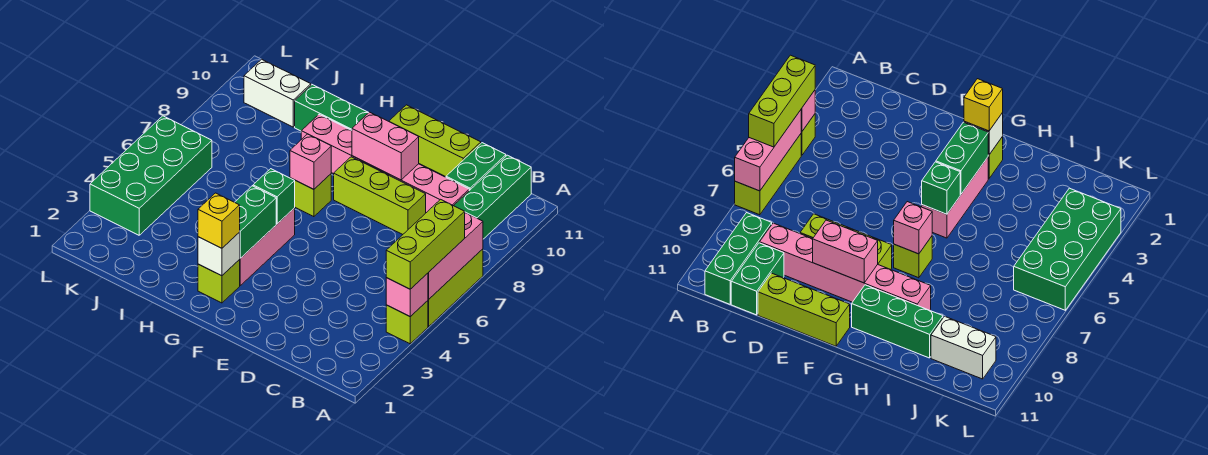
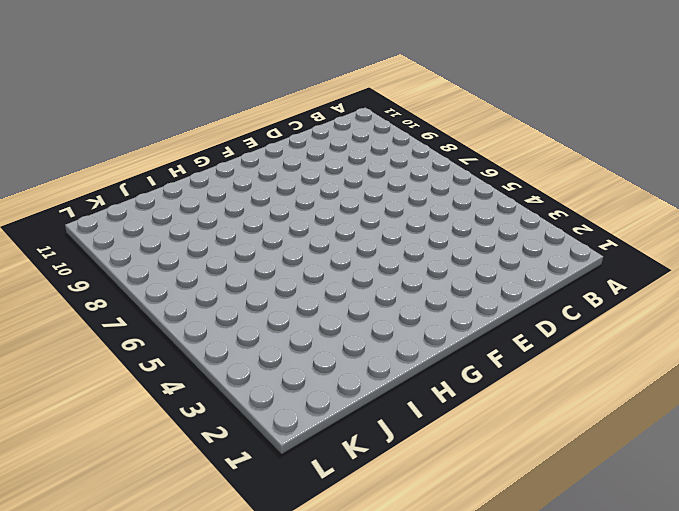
none -> lime brick A4 level 1
none -> lime brick A5:A7 level 1
none -> green brick B9:B11 level 1

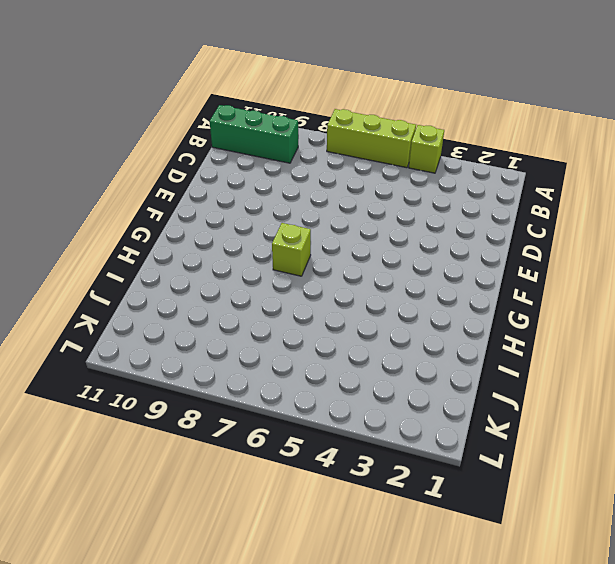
none -> pink brick C9:H9 level 1
none -> green brick C10:C11 level 1
none -> lime brick D8:F8 level 1

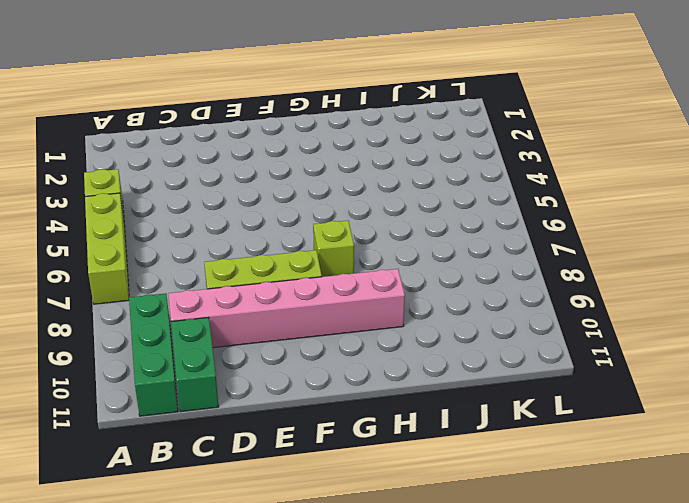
none -> lime brick D11:F11 level 1
none -> lime brick G2 level 1
none -> pink brick G3:G5 level 1

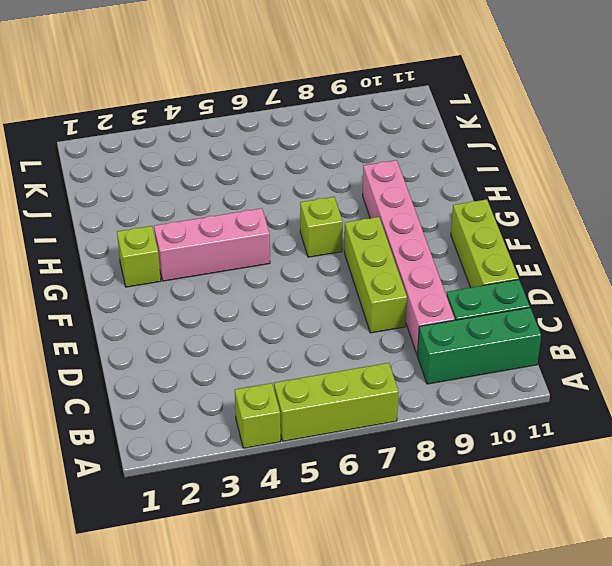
none -> green brick G10:I10 level 1
none -> white brick J10:K10 level 1
none -> green brick K3:L6 level 1

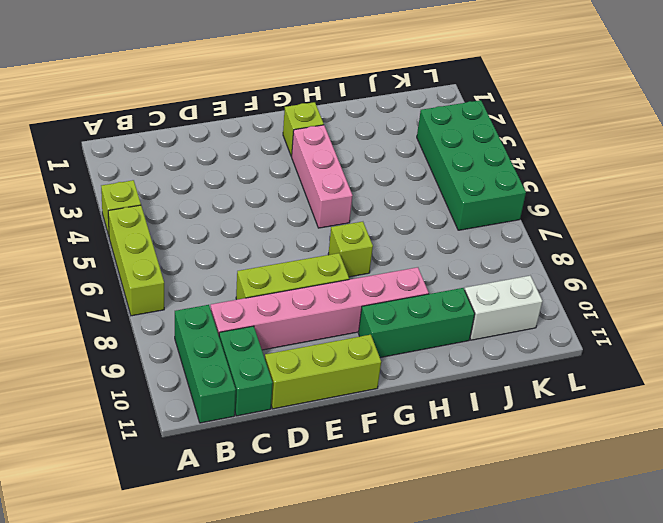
none -> pink brick A4 level 2
none -> pink brick A5:A7 level 2
none -> pink brick E9:F9 level 2

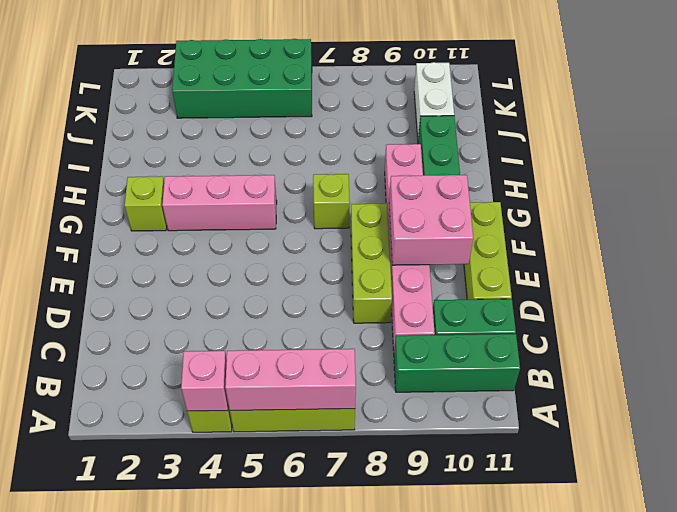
pink brick E9:F10 level 2 -> pink brick E9:F9 level 2
none -> white brick G2 level 2
none -> green brick G3:G4 level 2
none -> green brick G5 level 2

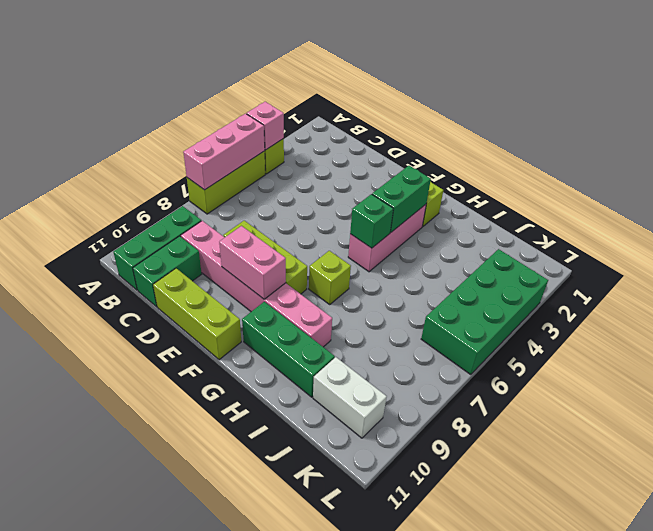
none -> white brick G2 level 2
none -> pink brick G7 level 2
none -> lime brick A4:A6 level 3

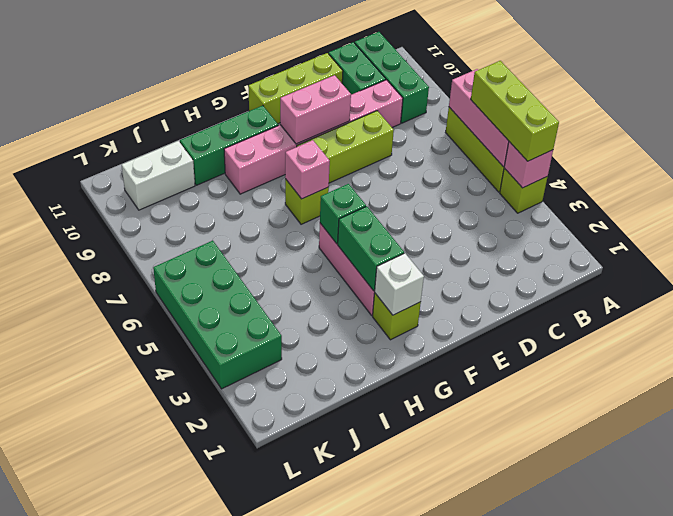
none -> yellow brick G2 level 3

